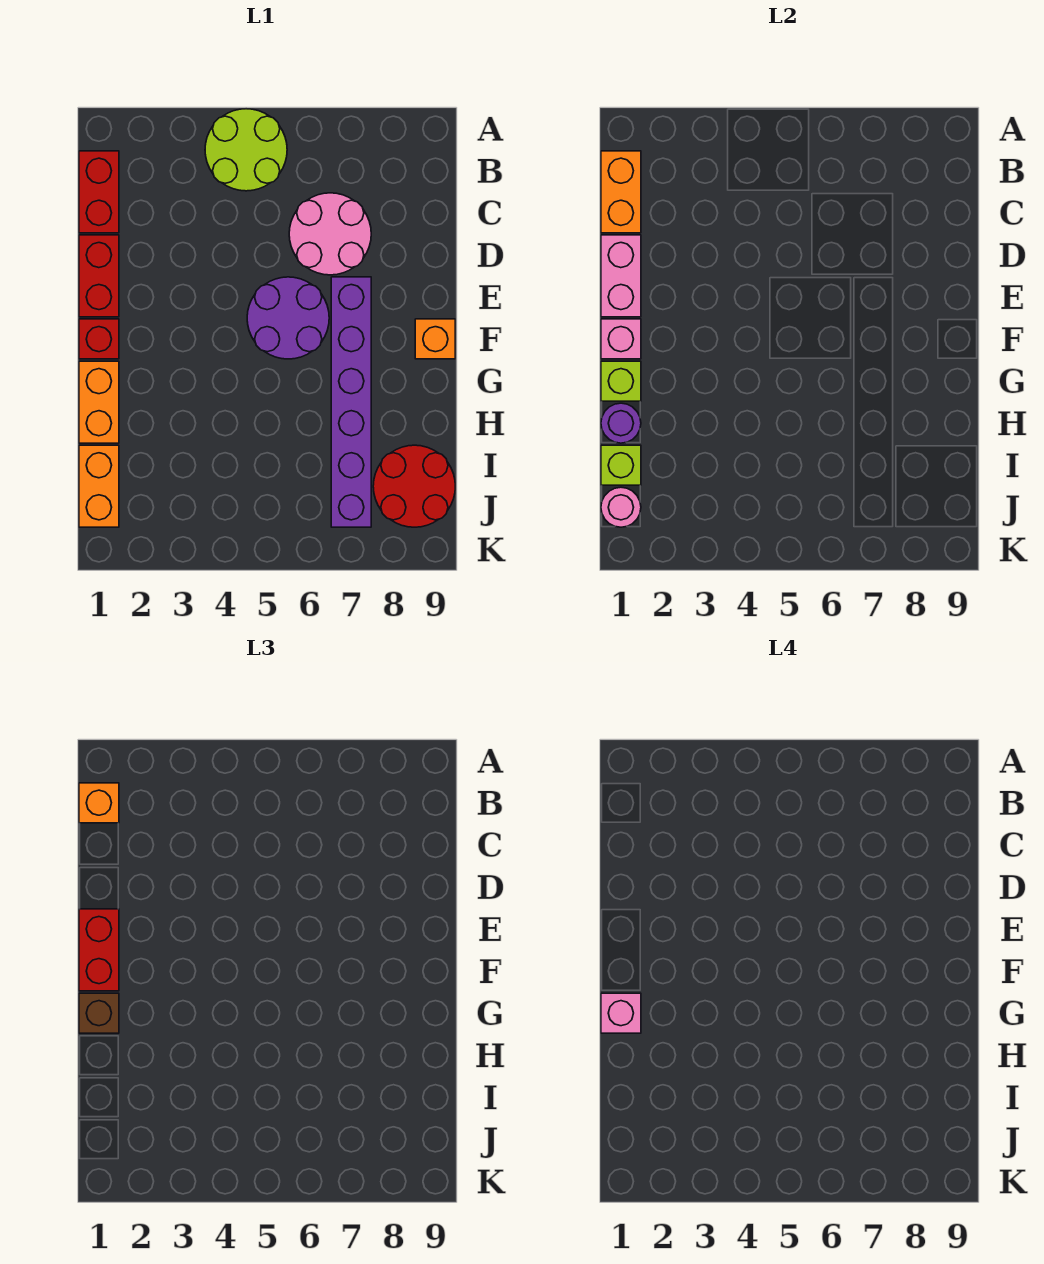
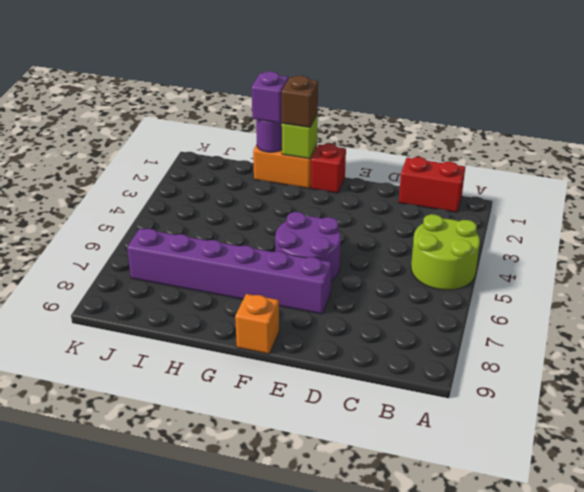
purple brick H1 level 3 -> none
none -> pink round brick C6:D7 level 1
none -> red brick D1:E1 level 1
none -> orange brick I1:J1 level 1

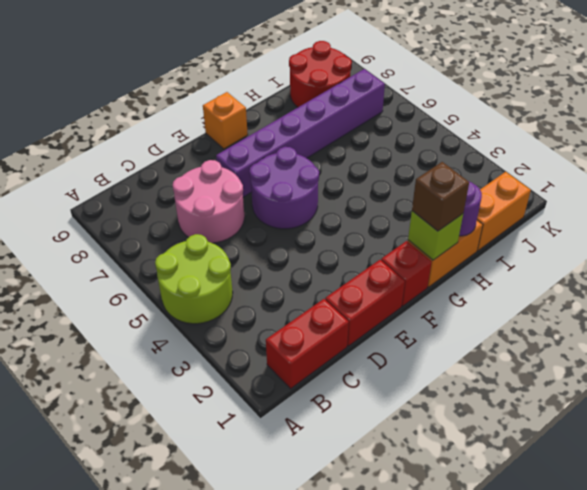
none -> orange brick B1:C1 level 2
none -> pink brick D1:E1 level 2
none -> pink brick F1 level 2

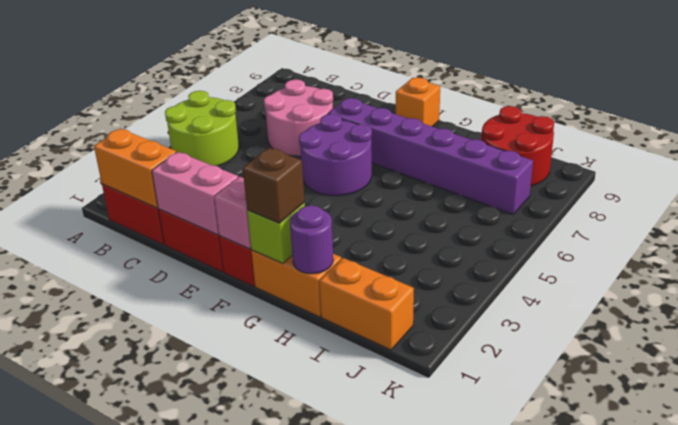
none -> lime brick I1 level 2
none -> pink round brick J1 level 2
none -> orange brick B1 level 3

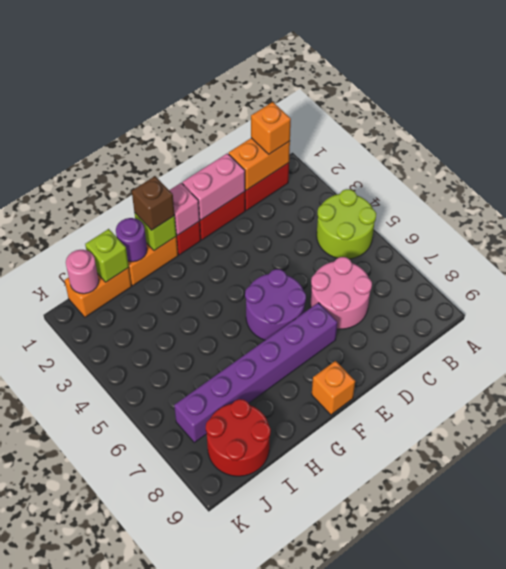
none -> red brick E1:F1 level 3
none -> pink brick G1 level 4

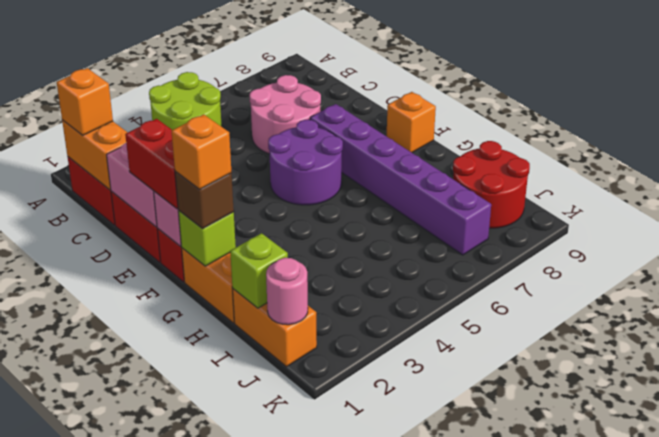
orange brick G1 level 4 -> pink brick G1 level 4
none -> purple round brick H1 level 2

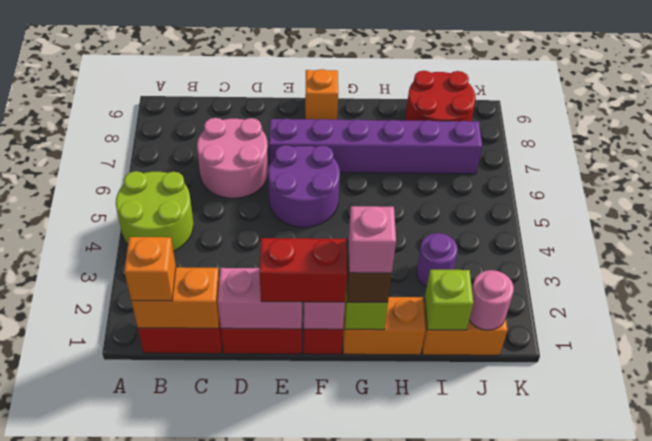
purple round brick I3 level 1 -> purple round brick H1 level 2

